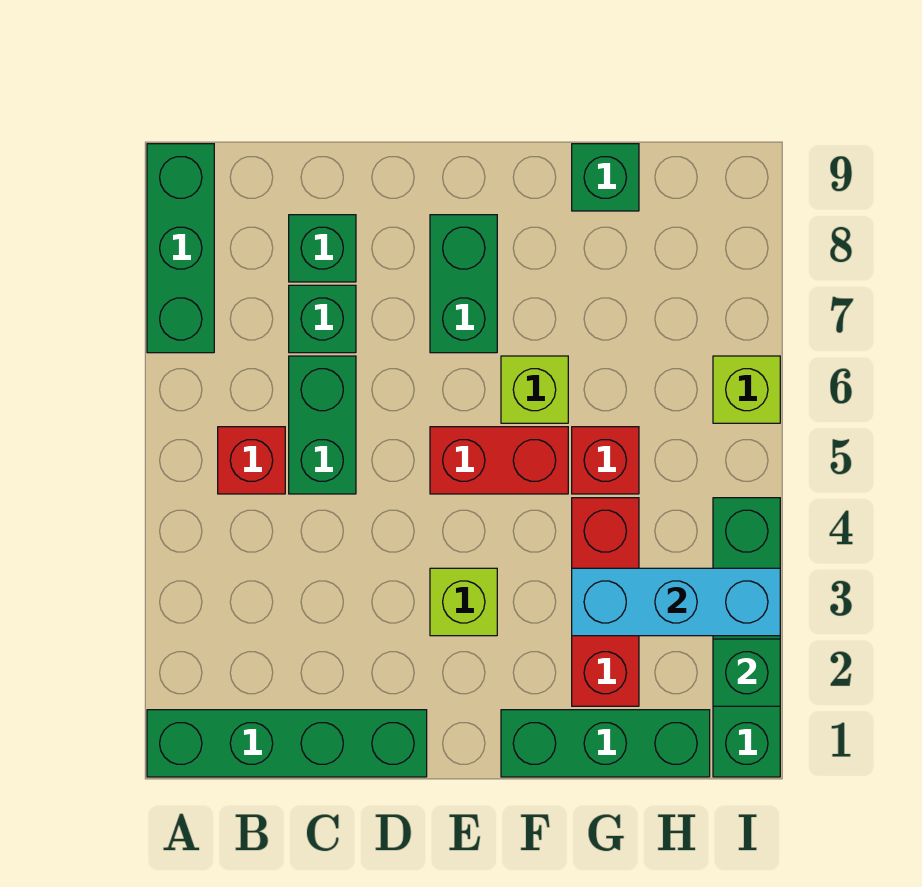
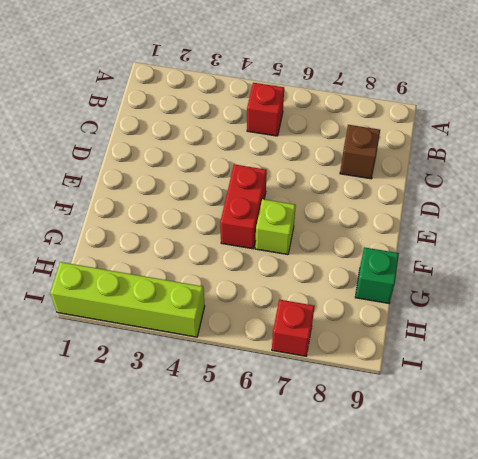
brown brick C8 level 1 -> green brick C8 level 1
lime brick I1:I4 level 1 -> green brick I1:I4 level 1
red brick I7 level 1 -> red brick G5 level 1
none -> green brick A1:D1 level 1
none -> green brick A7:A9 level 1
none -> green brick C5:C6 level 1

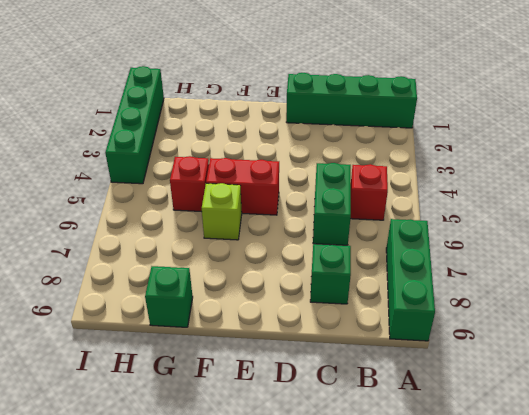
none -> green brick C7 level 1
none -> lime brick E3 level 1
none -> green brick E7:E8 level 1

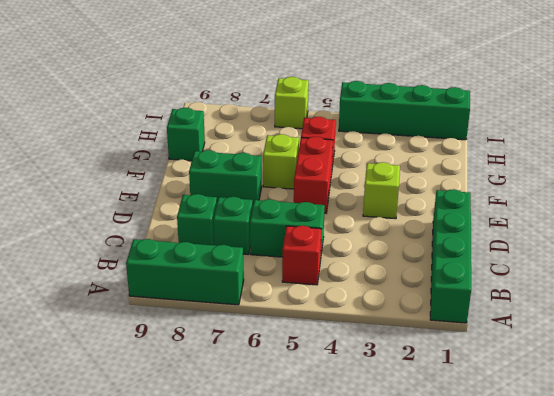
none -> green brick F1:H1 level 1
none -> red brick G2:G4 level 1
none -> cyan brick G3:I3 level 2

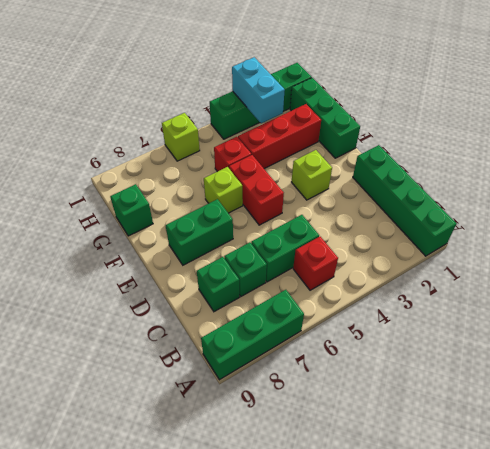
cyan brick H3:I3 level 2 -> cyan brick G3:I3 level 2
none -> green brick I2 level 2

